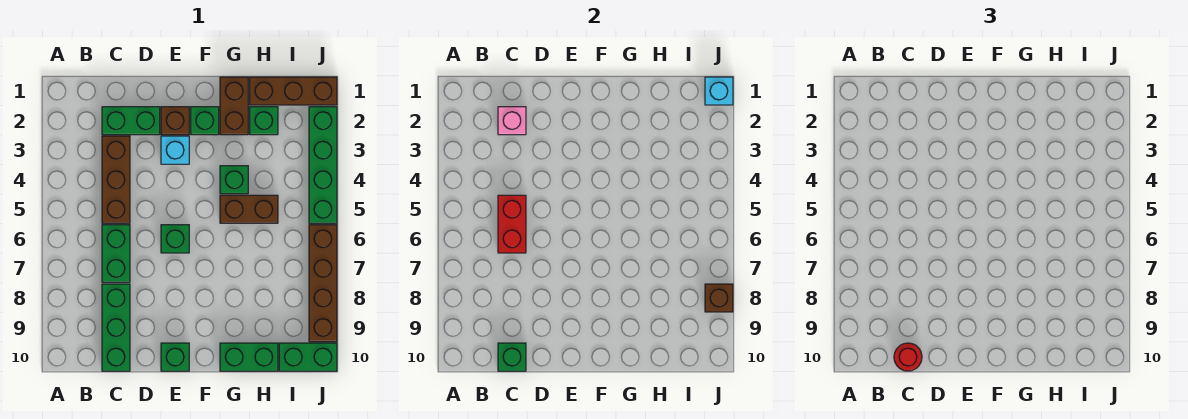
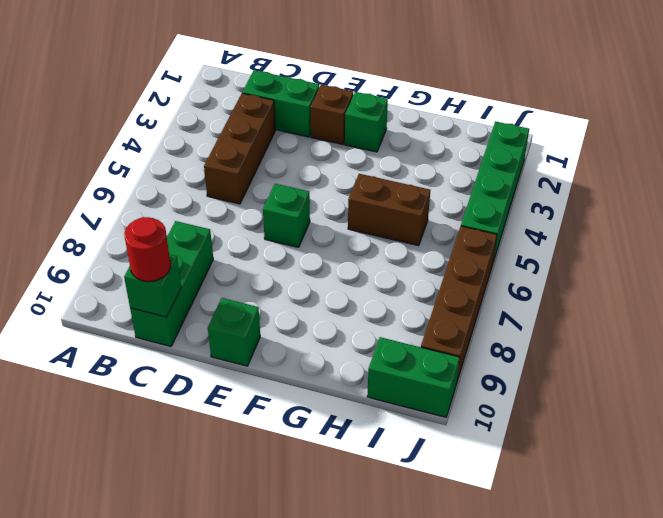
none -> green brick C6:C7 level 1
none -> cyan brick E3 level 1
none -> brown brick G1:G2 level 1

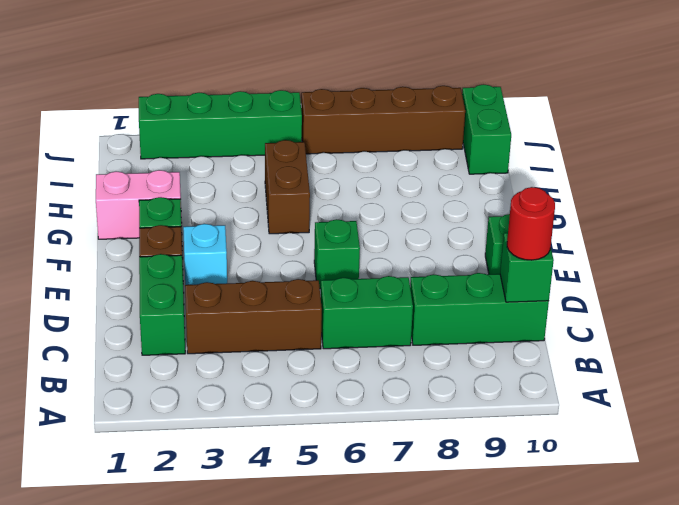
pink brick G1:G2 level 1 -> brown brick G1:G2 level 1
none -> green brick G4 level 1
none -> green brick G10:H10 level 1
none -> brown brick H1:J1 level 1

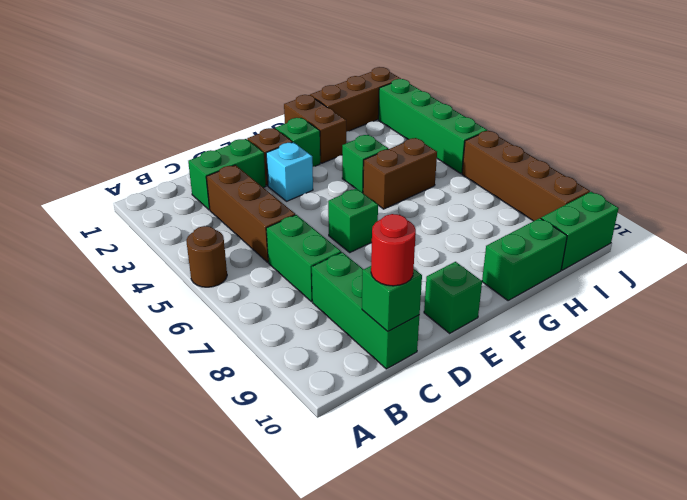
brown round brick A5 level 1 -> none
none -> green brick H2 level 1
none -> pink brick C2 level 2
none -> red brick C5:C6 level 2

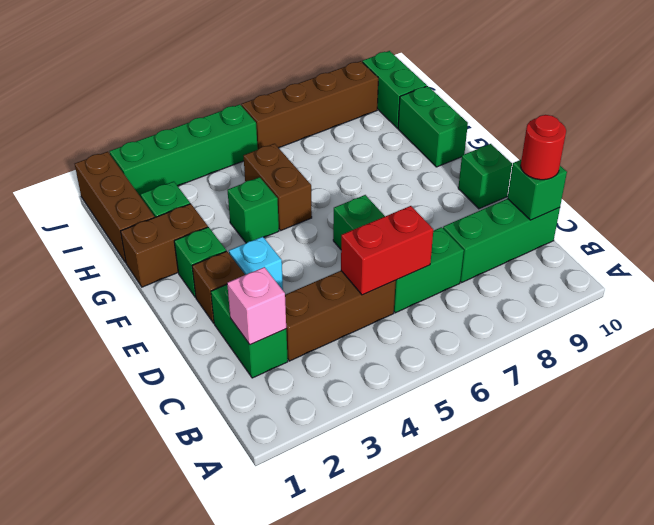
none -> cyan brick J1 level 2
none -> brown brick J8 level 2

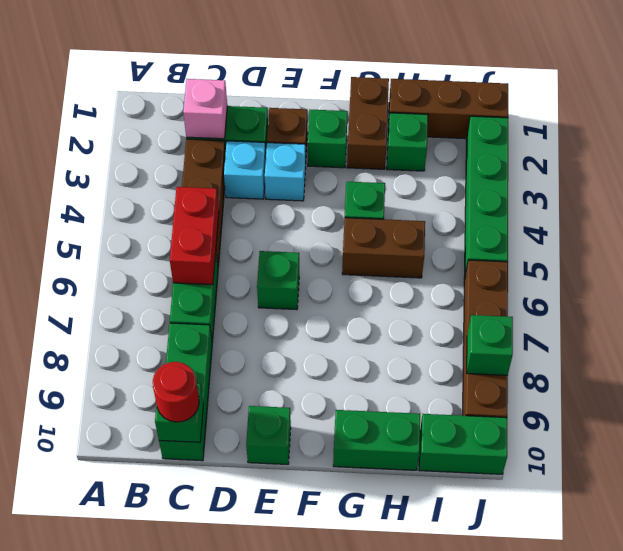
cyan brick D3 level 1 -> cyan brick J1 level 2
green brick J8 level 2 -> brown brick J8 level 2

